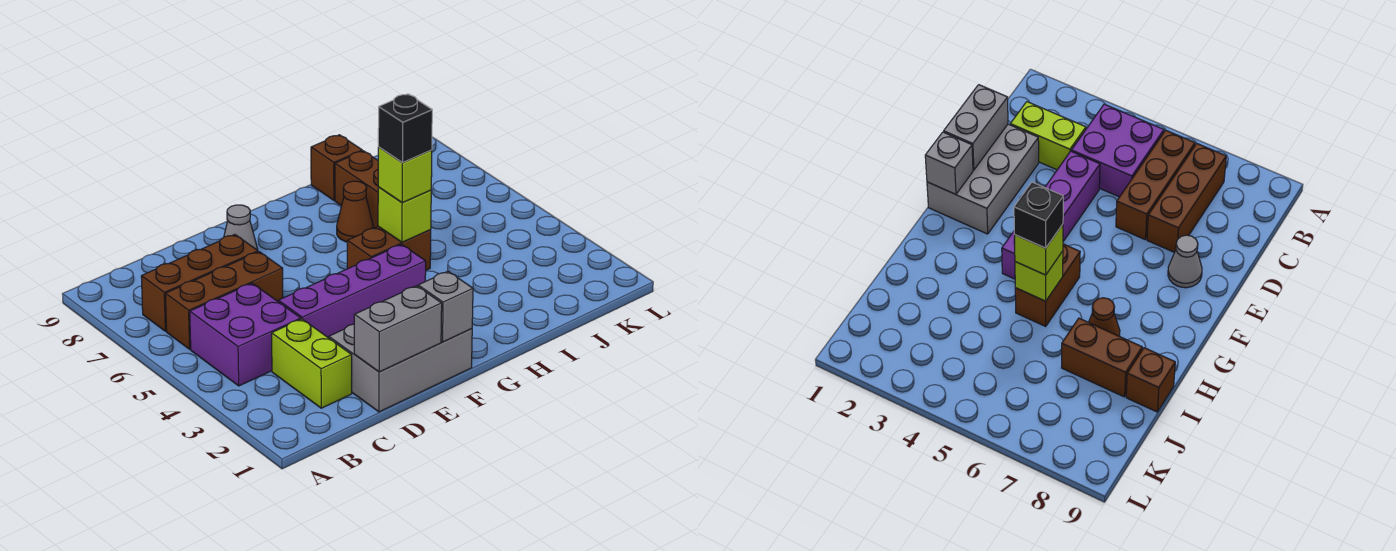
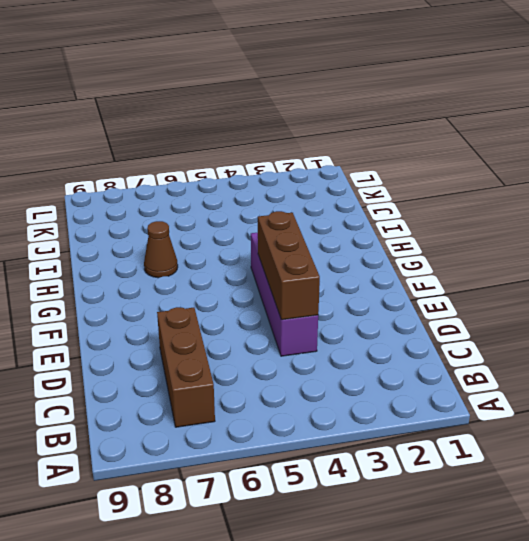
brown brick D4:F4 level 2 -> brown brick B6:D6 level 1
none -> purple brick B4:C5 level 1
none -> lime brick C2:C3 level 1
none -> grey brick D1:F2 level 1

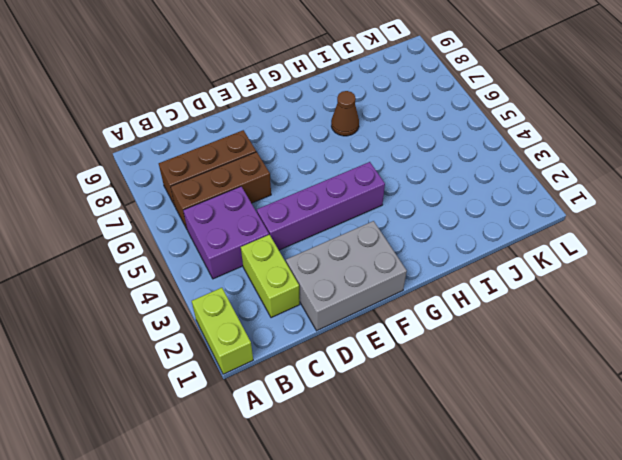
lime brick A1:A2 level 1 -> none
none -> grey cone E8 level 1
none -> brown brick G5:H5 level 1
none -> brown brick I7:I8 level 1

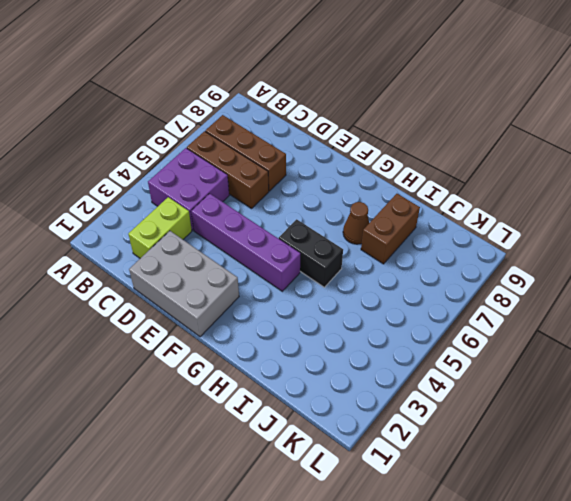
black brick G5:H5 level 1 -> brown brick G5:H5 level 1
none -> grey cone E8 level 1
none -> brown brick I9 level 1
none -> grey brick D1:E1 level 2

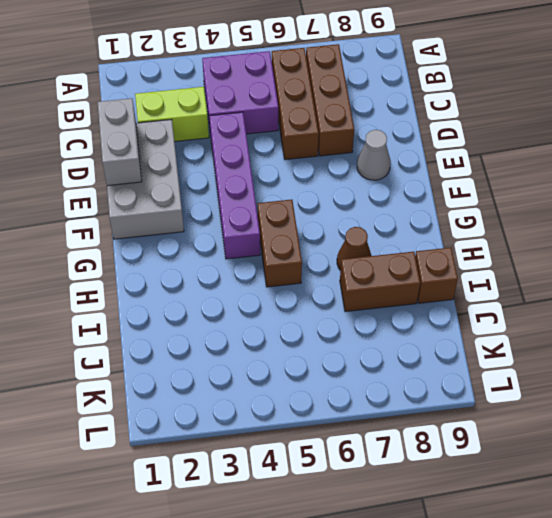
none -> grey brick F1 level 2
none -> lime brick H5 level 2
none -> lime brick H5 level 3

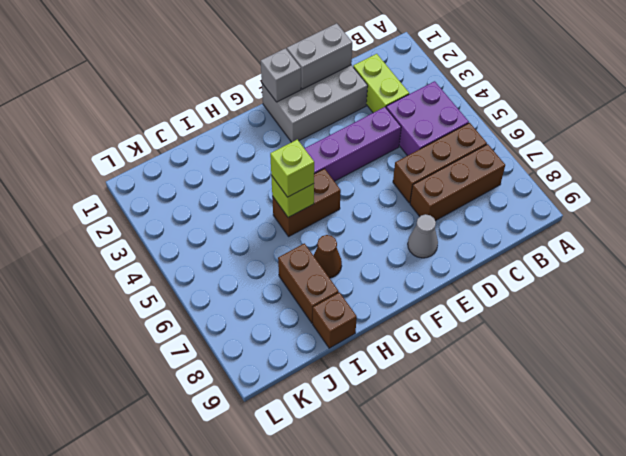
none -> black brick H5 level 4

